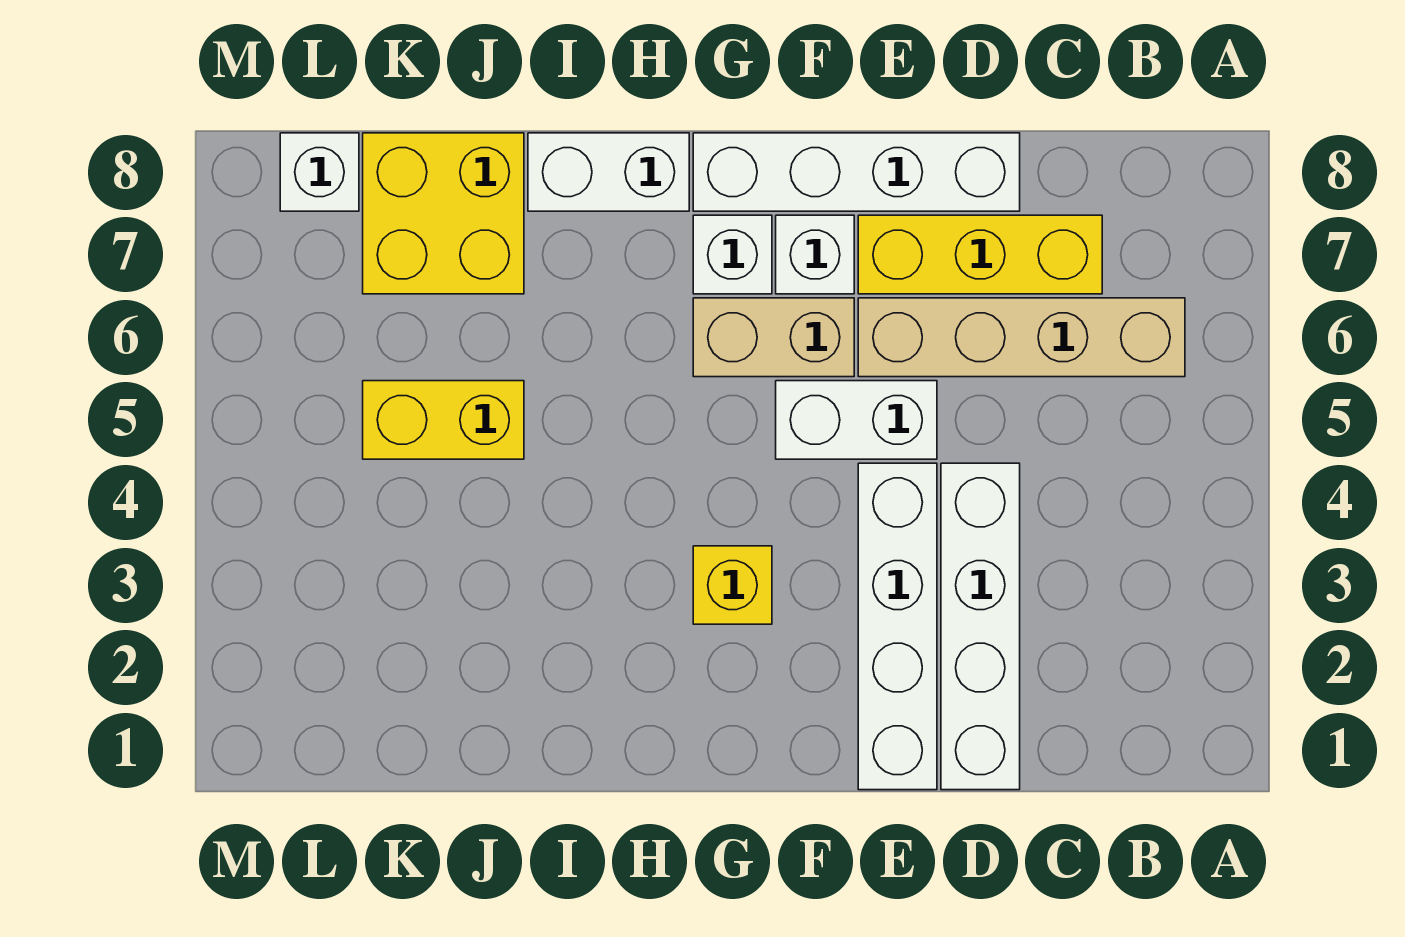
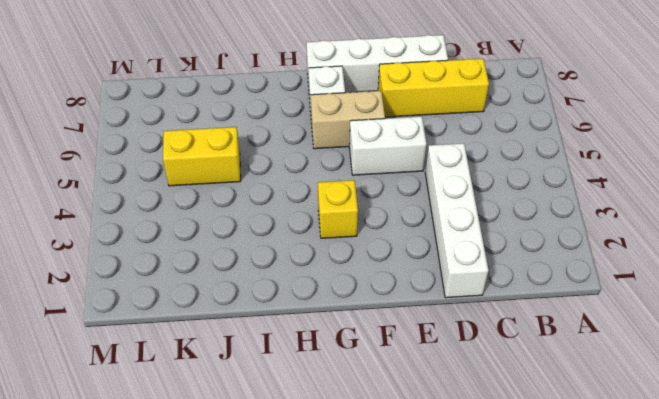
none -> tan brick B6:E6 level 1
none -> white brick E1:E4 level 1
none -> white brick F7 level 1

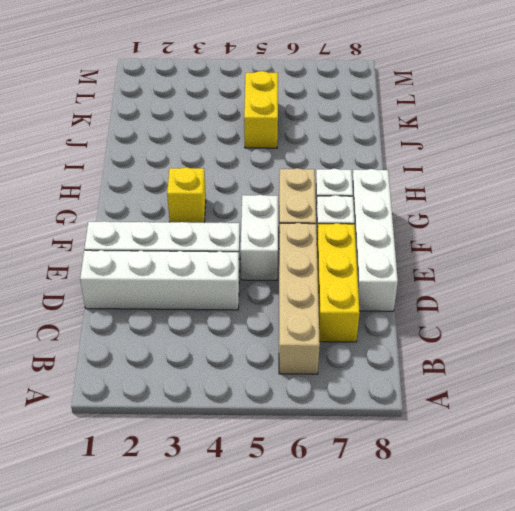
none -> white brick H8:I8 level 1
none -> yellow brick J7:K8 level 1
none -> white brick L8 level 1

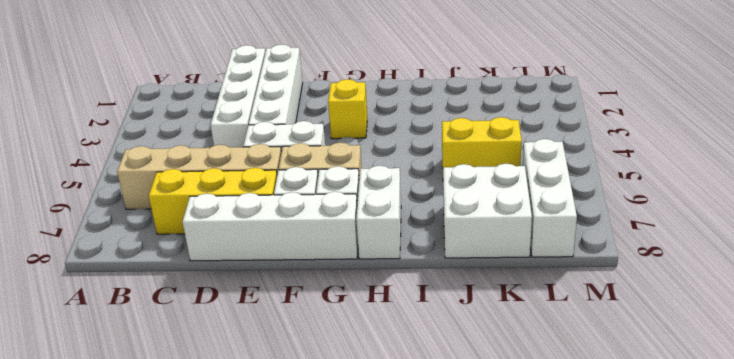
white brick H7:H8 level 1 -> white brick H8:I8 level 1
white brick J7:K8 level 1 -> yellow brick J7:K8 level 1
white brick L6:L8 level 1 -> white brick L8 level 1

